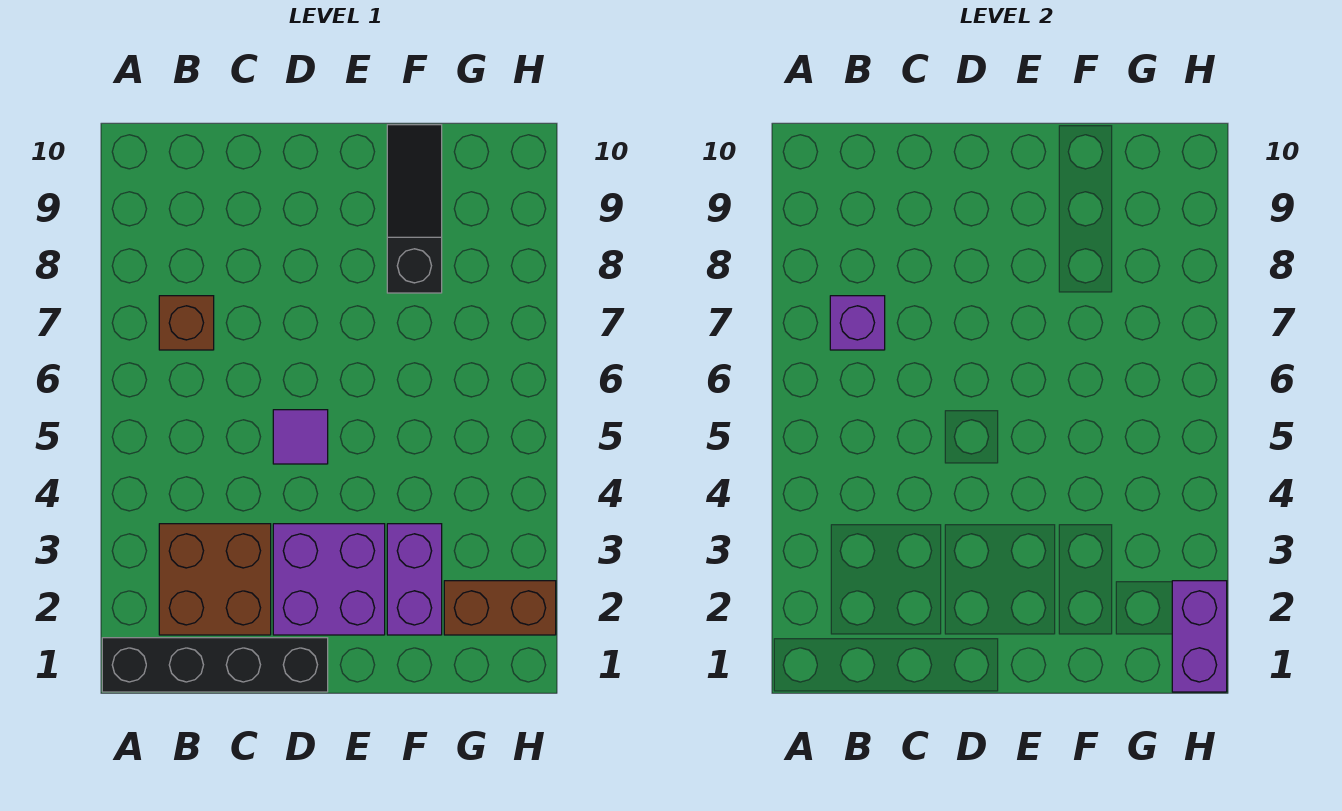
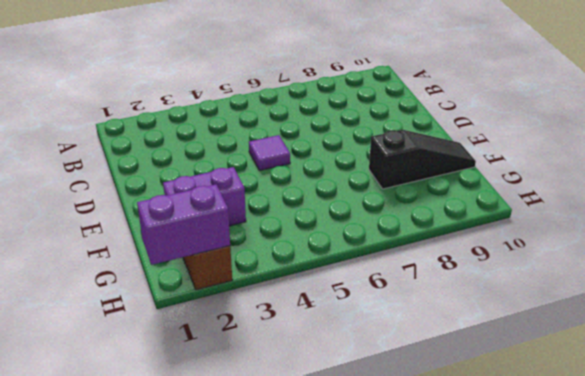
none -> black brick A1:D1 level 1
none -> brown brick B2:C3 level 1

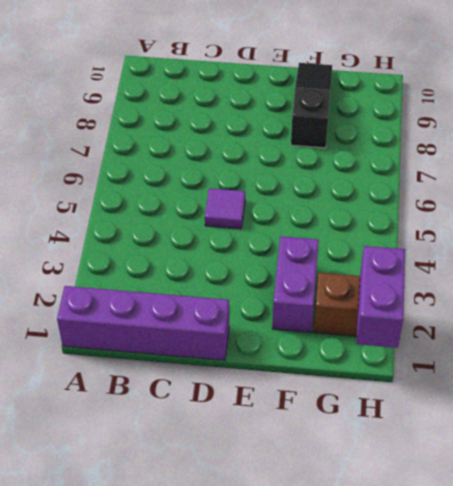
purple brick A1:D1 level 1 -> black brick A1:D1 level 1
none -> brown brick B2:C3 level 1
none -> brown brick B7 level 1

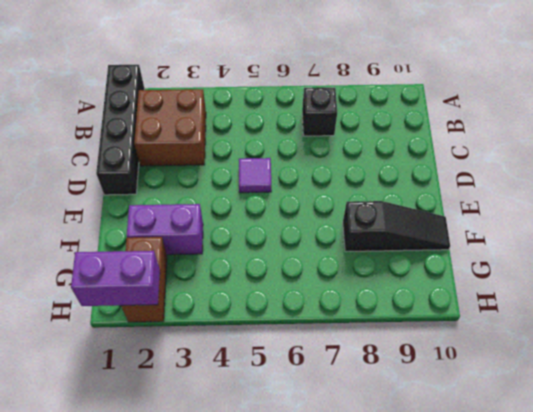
black brick B7 level 1 -> brown brick B7 level 1
none -> purple brick D2:E3 level 1
none -> purple brick B7 level 2

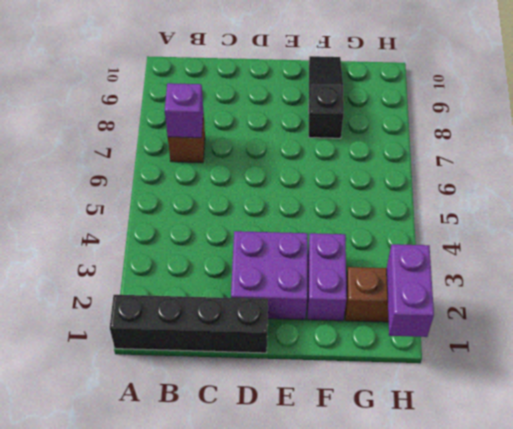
none -> brown brick B2:C3 level 1
none -> purple tile D5 level 1

